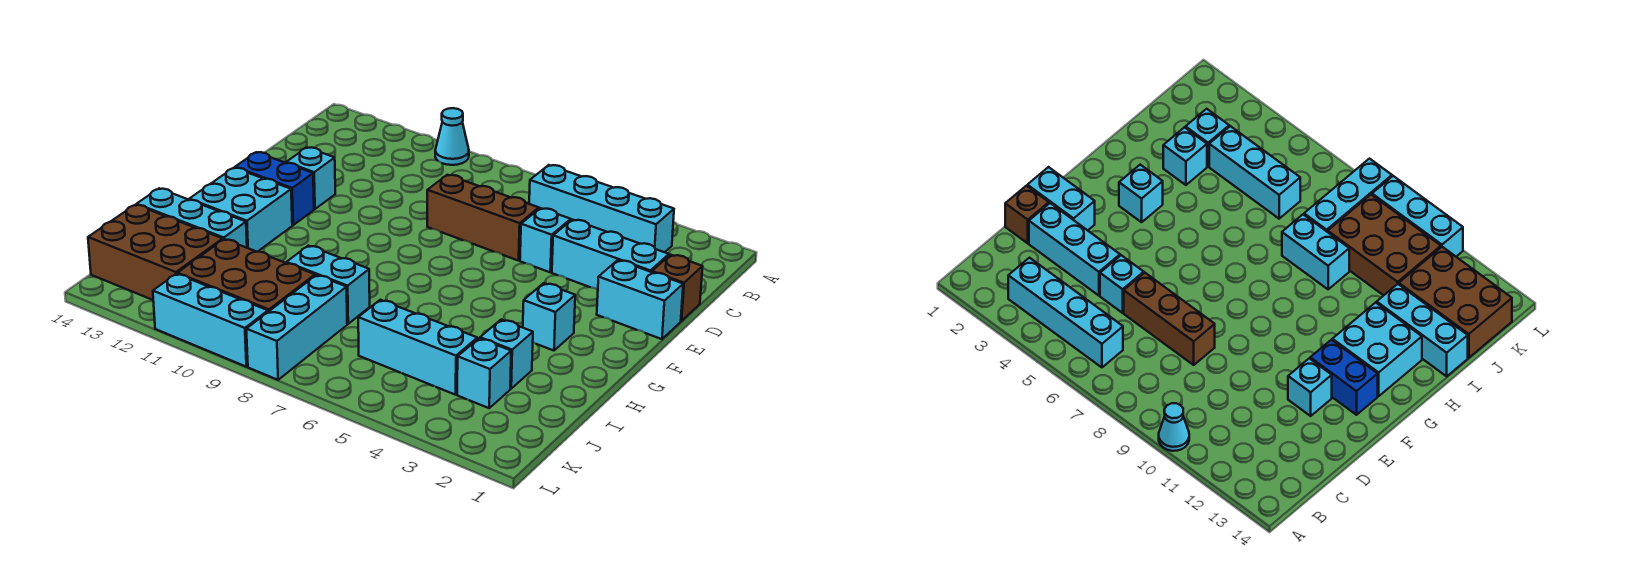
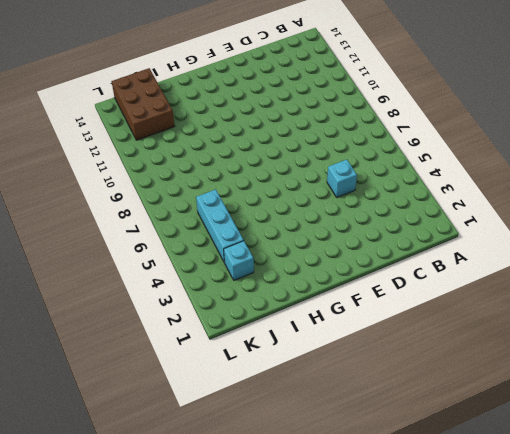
none -> cyan cone A10 level 1
none -> cyan brick B3:B6 level 1
none -> brown brick D1 level 1

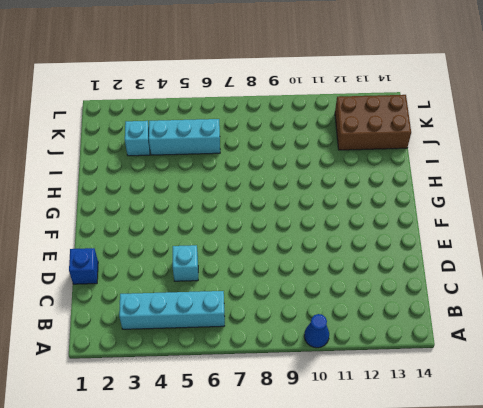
blue cone A10 level 1 -> cyan cone A10 level 1
blue brick D1 level 1 -> brown brick D1 level 1
none -> cyan brick D2:D4 level 1
none -> brown brick D6:D8 level 1
none -> cyan brick E1:E2 level 1

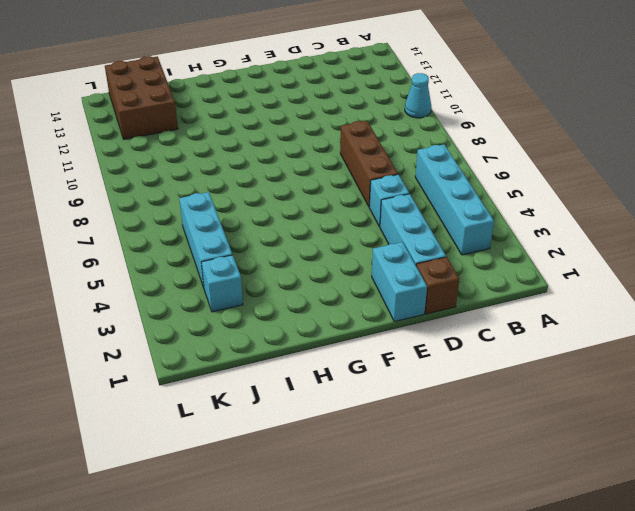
none -> cyan brick E12 level 1
none -> blue brick F12:F13 level 1
none -> cyan brick G3 level 1

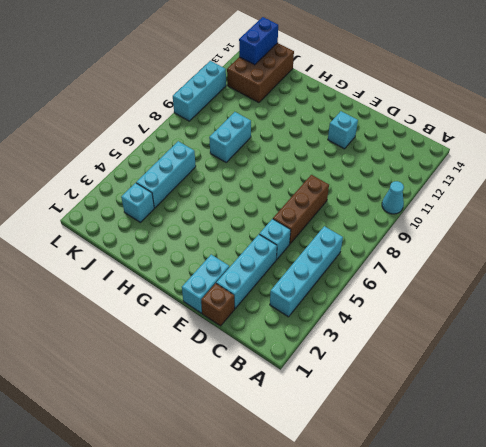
blue brick K13:K14 level 2 -> blue brick F12:F13 level 1
none -> cyan brick G3 level 1
none -> cyan brick G12:H13 level 1
none -> cyan brick I3 level 1

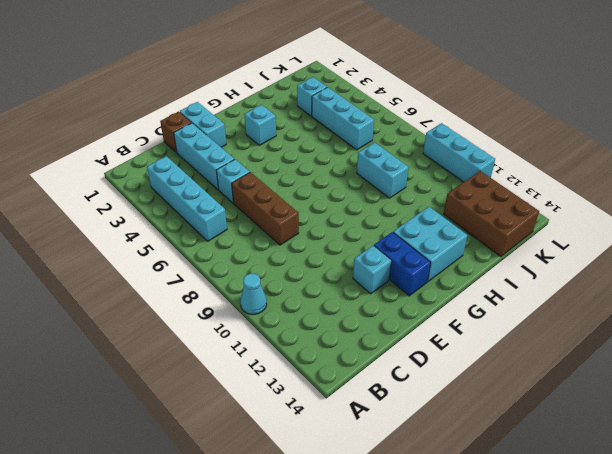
none -> cyan brick I3 level 1
none -> cyan brick I12:I14 level 1
none -> cyan brick J8:L8 level 1

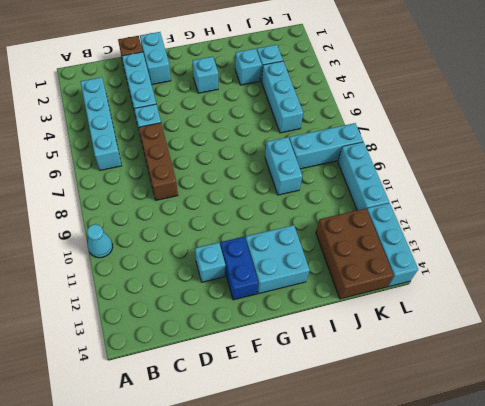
cyan brick L12:L14 level 1 -> cyan brick I12:I14 level 1
none -> brown brick J9:K11 level 1

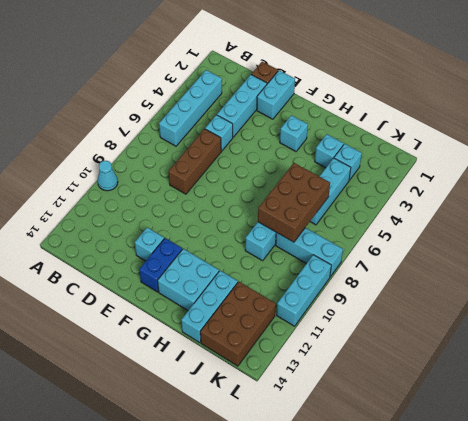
brown brick I6:J8 level 2 -> brown brick J9:K11 level 1

